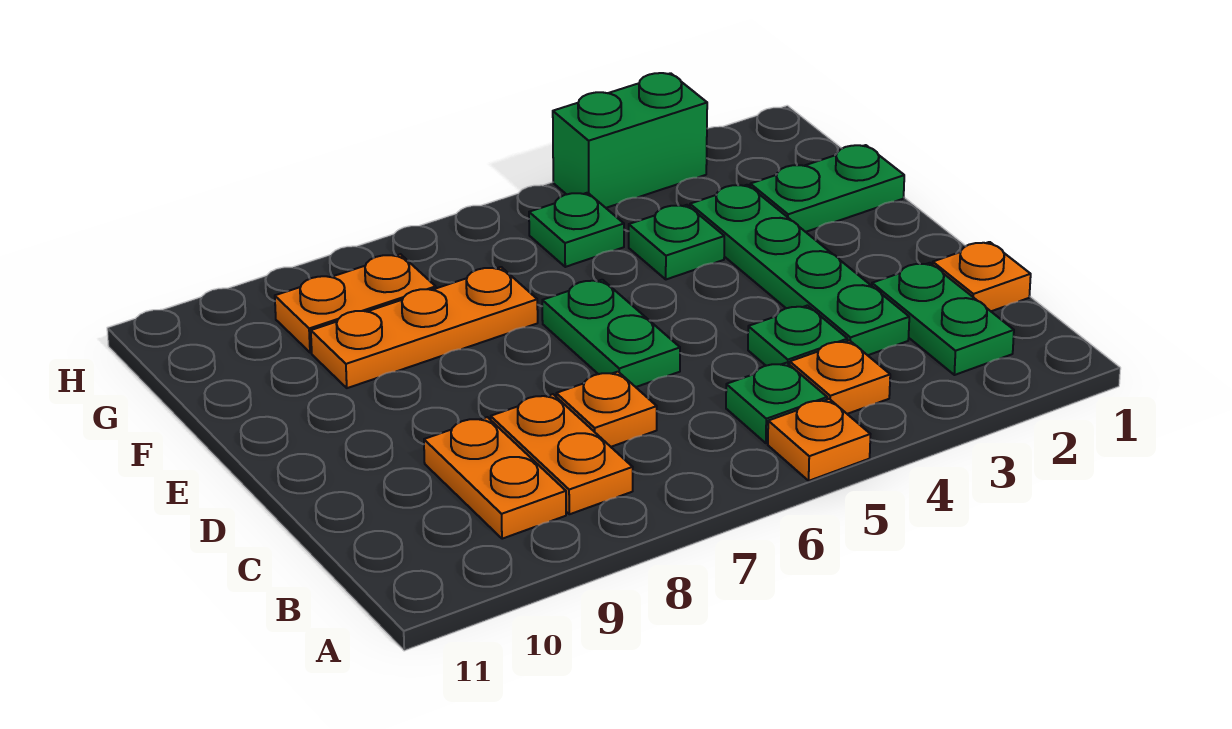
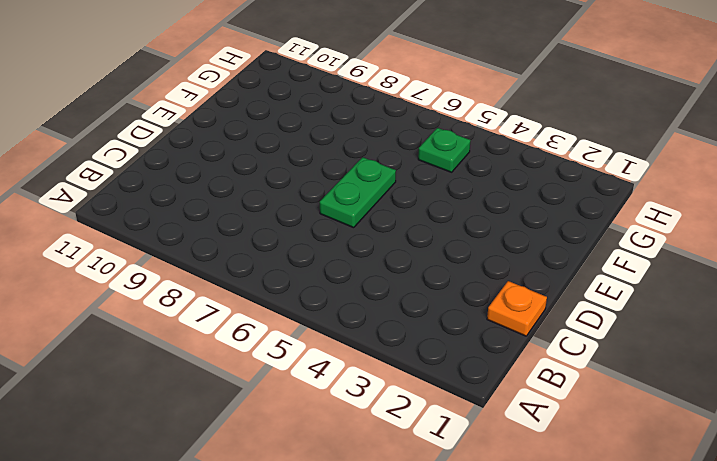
none -> orange plate A5 level 1
none -> green plate B2:C2 level 1
none -> orange plate B4 level 1

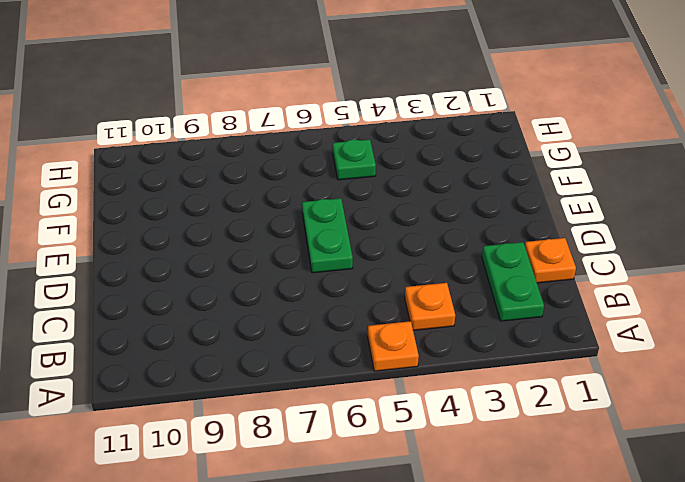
none -> green plate B5 level 1
none -> orange plate B8:C8 level 1
none -> orange plate B9:C9 level 1

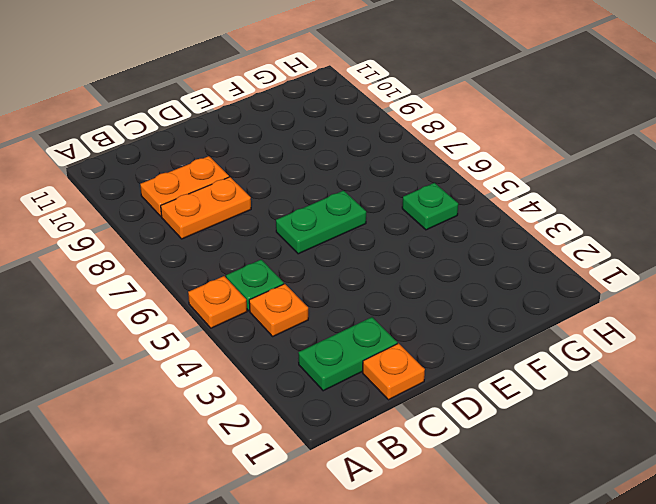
none -> green plate C3:F3 level 1
none -> green plate C4 level 1
none -> orange plate C7 level 1

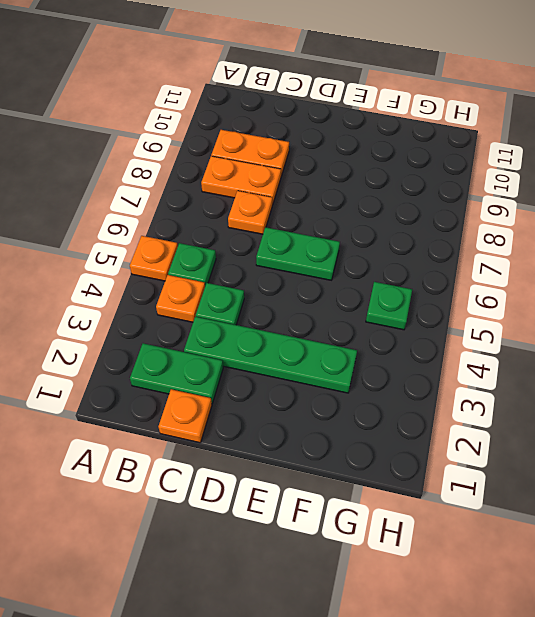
none -> green plate F1:F2 level 1
none -> green plate F4 level 1
none -> orange plate F7:F9 level 1

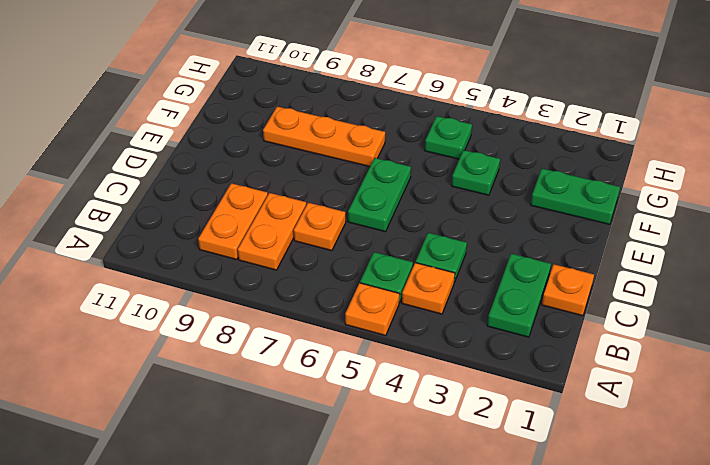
none -> green plate C3:F3 level 1
none -> orange plate G8:G9 level 1
none -> green brick H3:H4 level 1

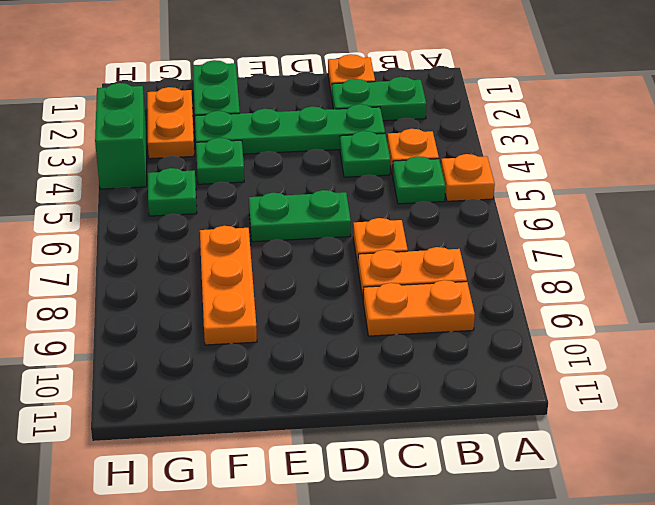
orange plate G2:G3 level 1 -> orange plate G8:G9 level 1

